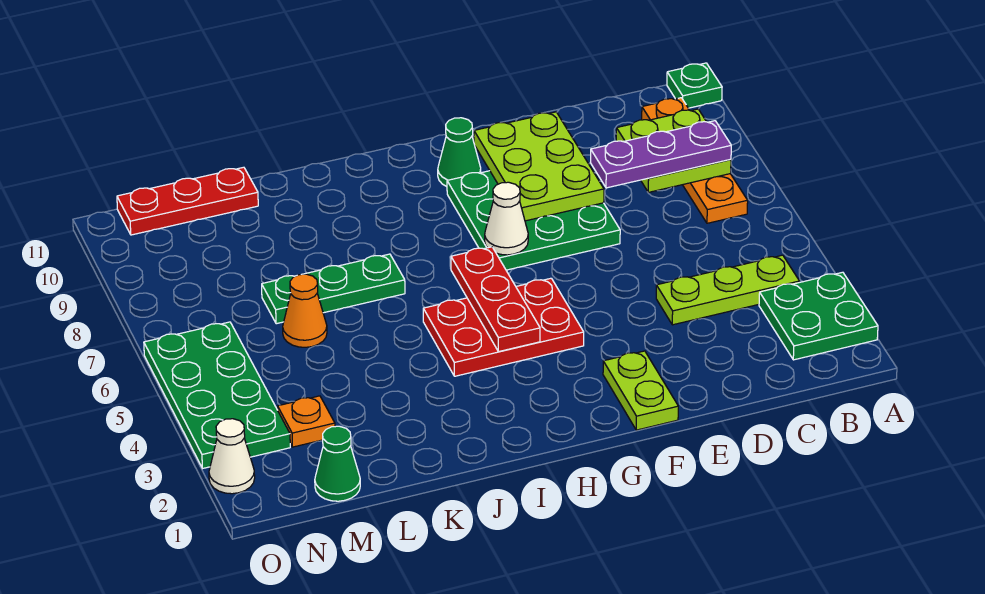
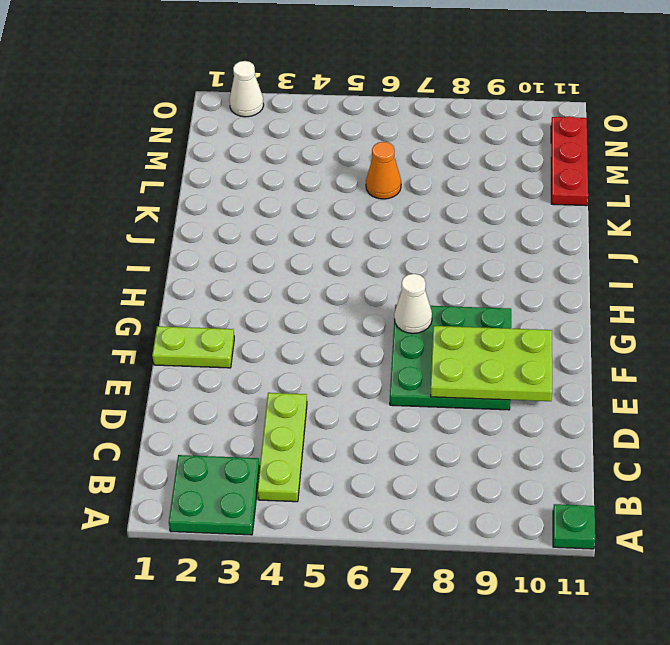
none -> orange plate B7:B10 level 1
none -> red plate G4:I5 level 1
none -> green cone G10 level 1

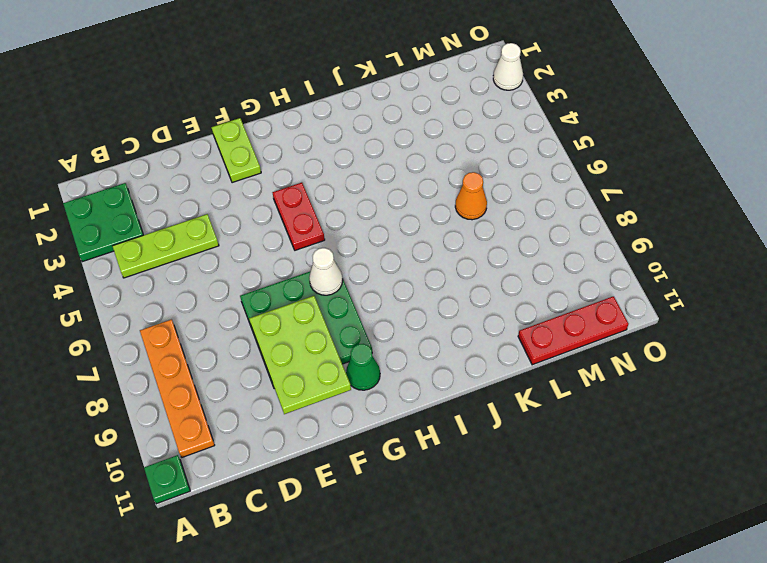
red plate G4:G5 level 1 -> red plate G4:I5 level 1
none -> green plate J7:L7 level 1
none -> green cone M1 level 1
none -> orange plate M3 level 1

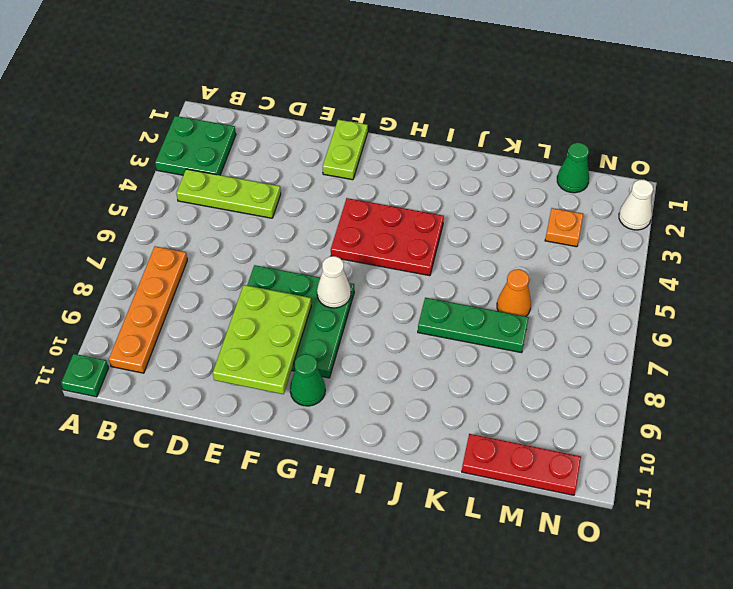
none -> green plate N3:O6 level 1
none -> lime plate B8:C9 level 2
none -> red plate H4:H6 level 2

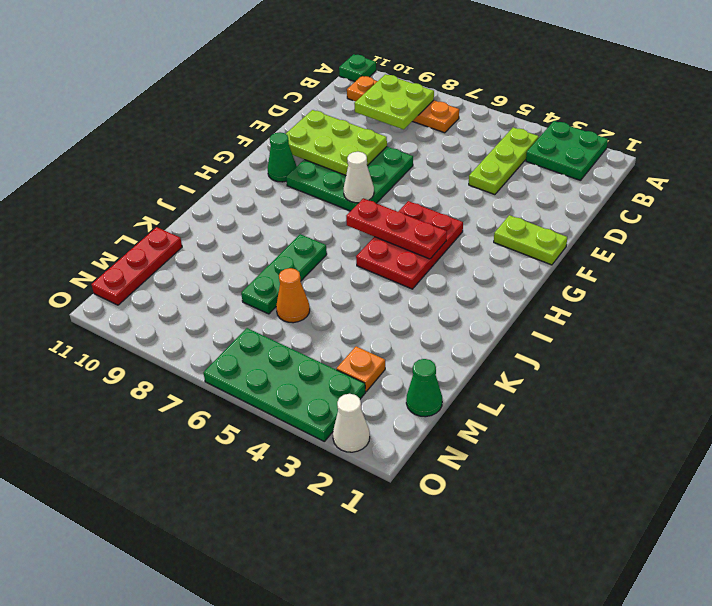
none -> purple plate B8:D8 level 3

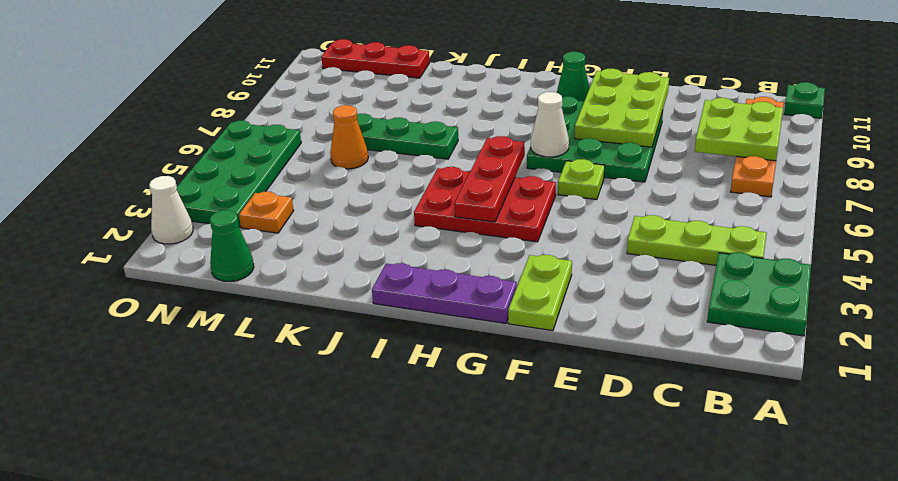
lime plate F6 level 1 -> none
purple plate G1:I1 level 1 -> purple plate B8:D8 level 3

